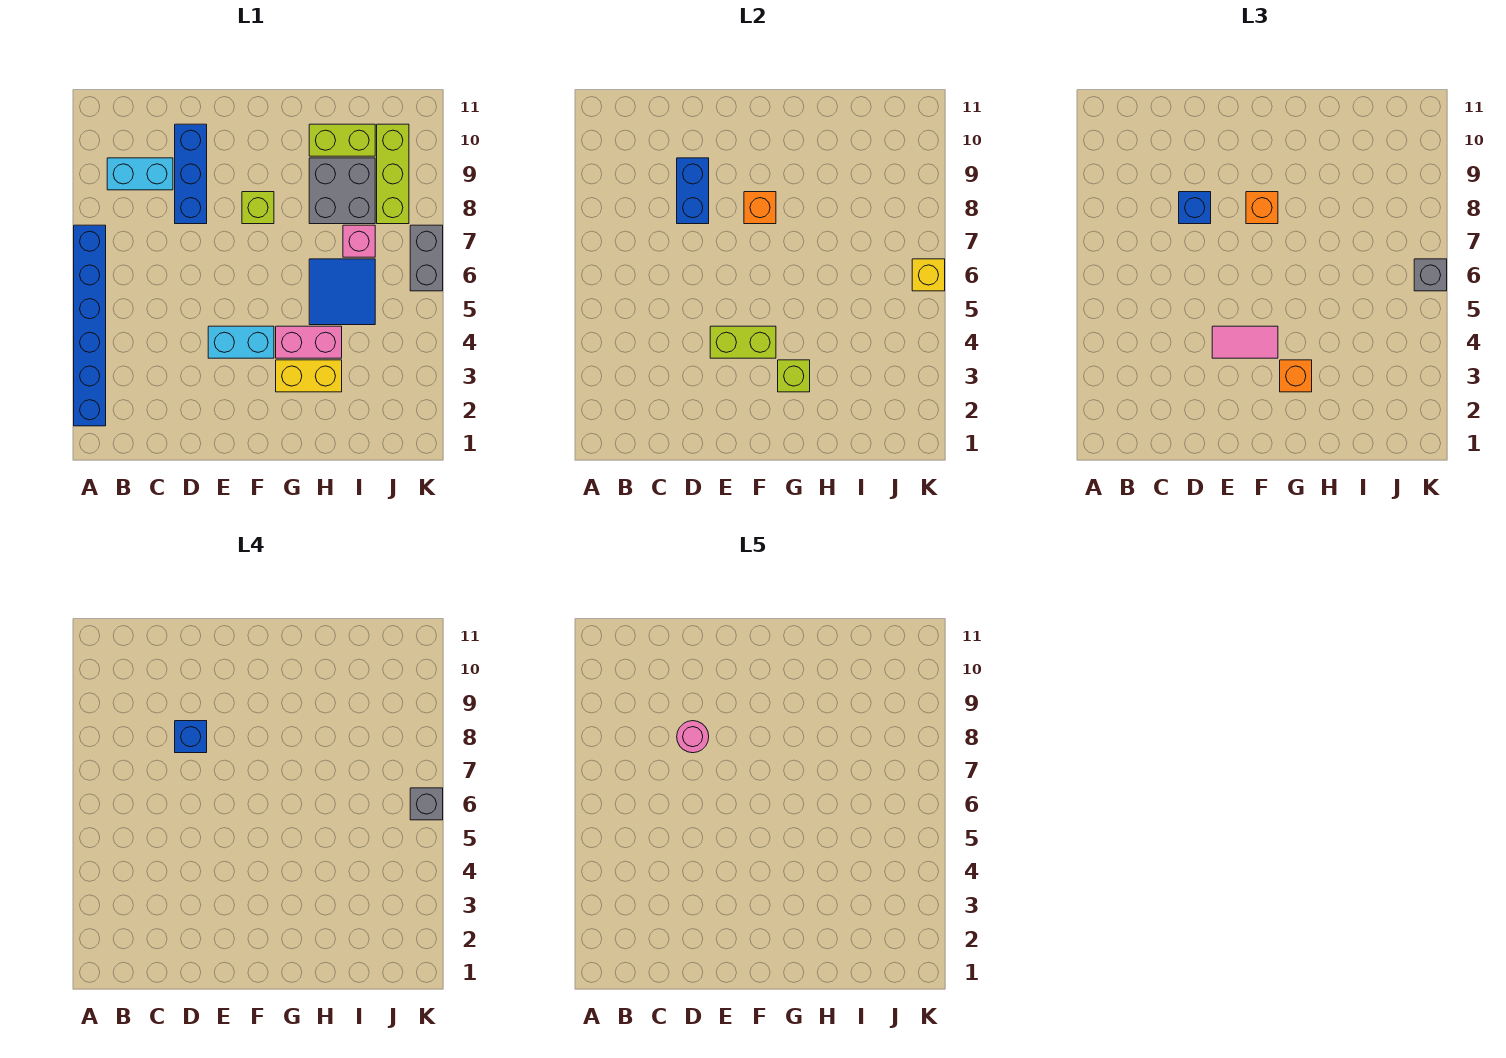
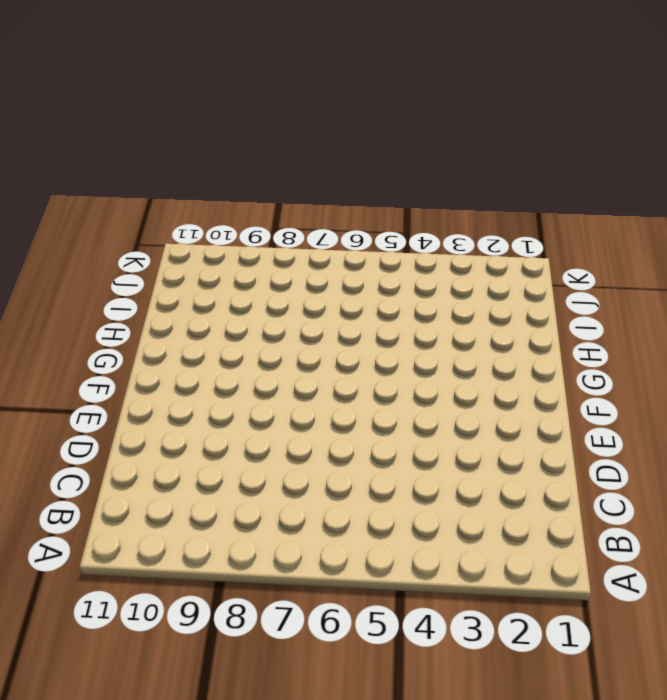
none -> blue brick A2:A7 level 1
none -> cyan brick B9:C9 level 1
none -> blue brick D8:D10 level 1

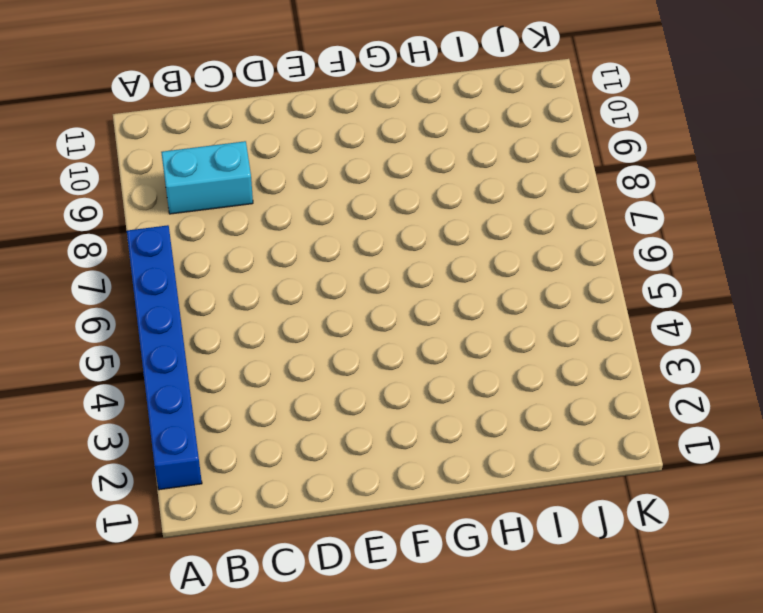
none -> blue brick D8:D10 level 1
none -> cyan brick E4:F4 level 1
none -> lime brick F8 level 1

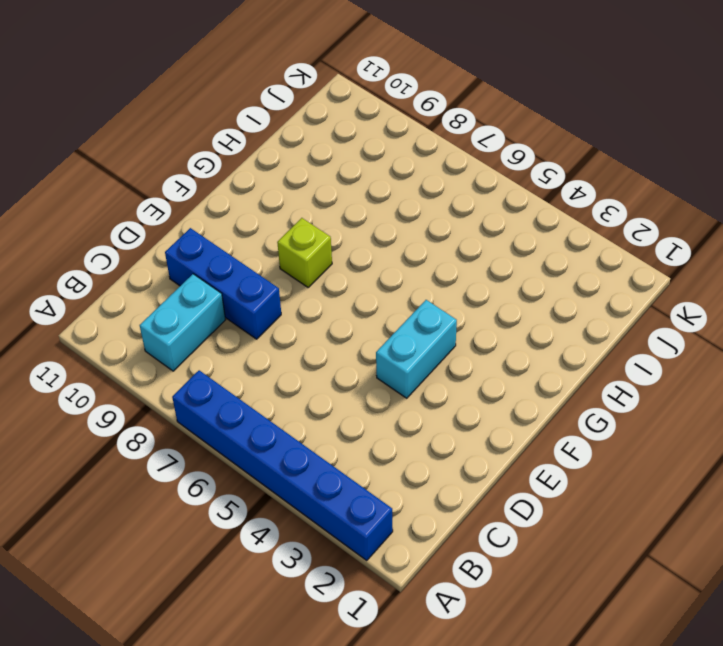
none -> yellow brick G3:H3 level 1
none -> pink brick G4:H4 level 1
none -> blue tile H5:I6 level 1

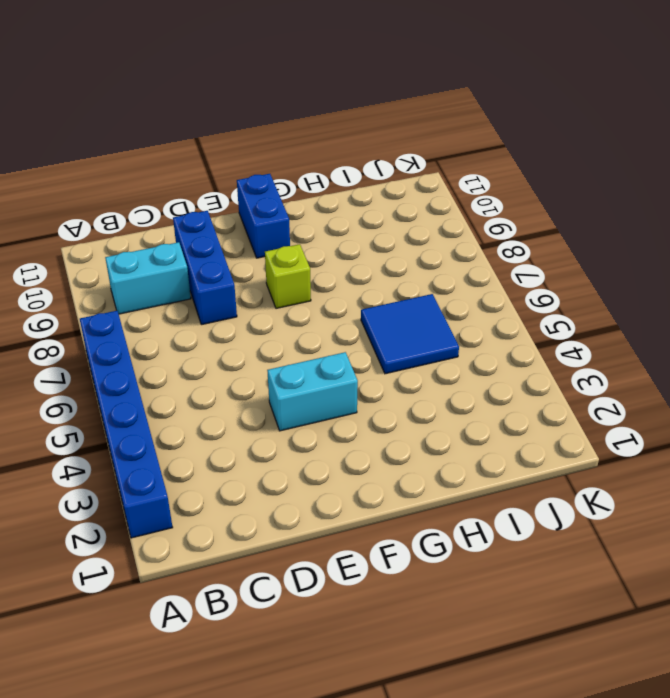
blue brick F10:F11 level 1 -> blue brick D8:D9 level 2
none -> yellow brick G3:H3 level 1
none -> pink brick G4:H4 level 1
none -> grey brick H8:I9 level 1

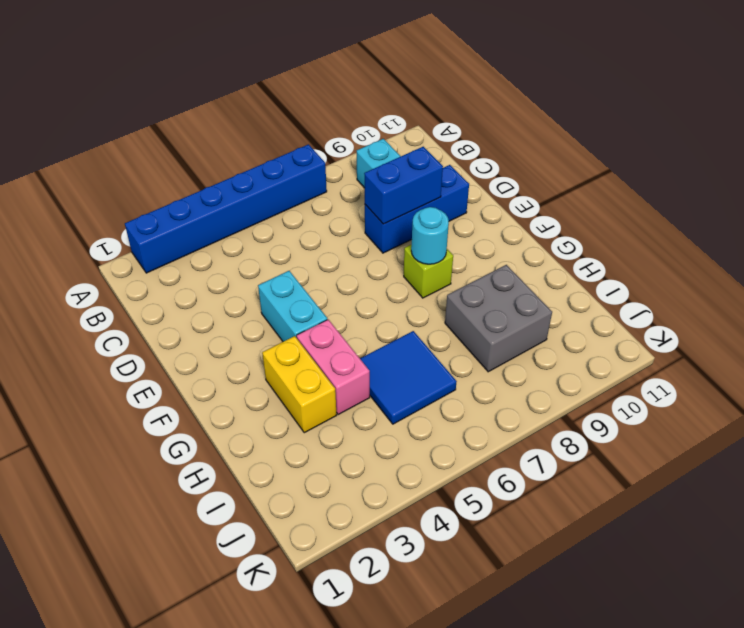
cyan round brick F8 level 2 -> orange brick F8 level 2
none -> lime brick H10:I10 level 1
none -> pink brick I7 level 1
none -> lime brick J8:J10 level 1

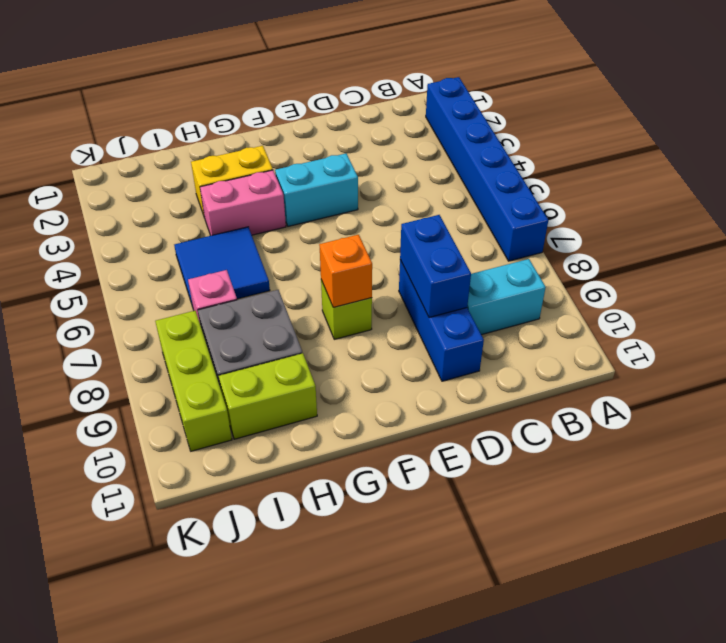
none -> grey brick K6:K7 level 1
none -> lime brick E4:F4 level 2
none -> lime brick G3 level 2

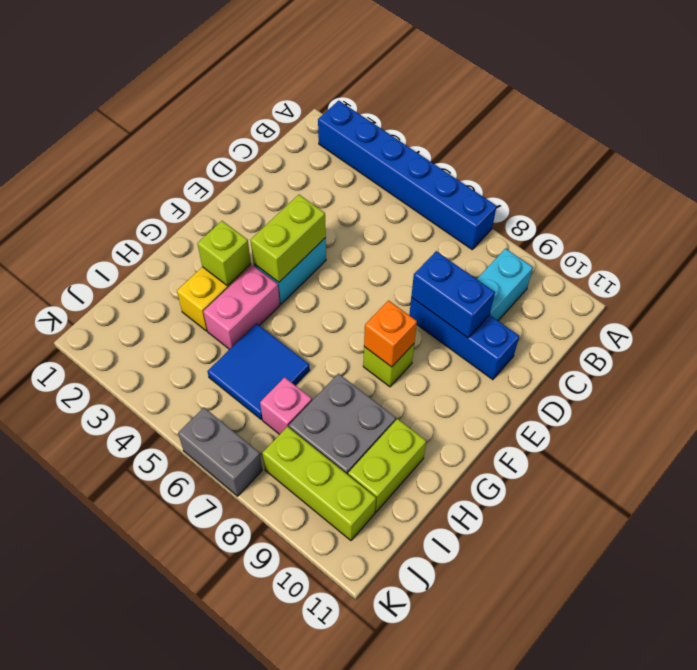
none -> yellow brick K6 level 2
none -> blue brick D8 level 3
none -> pink tile E4:F4 level 3

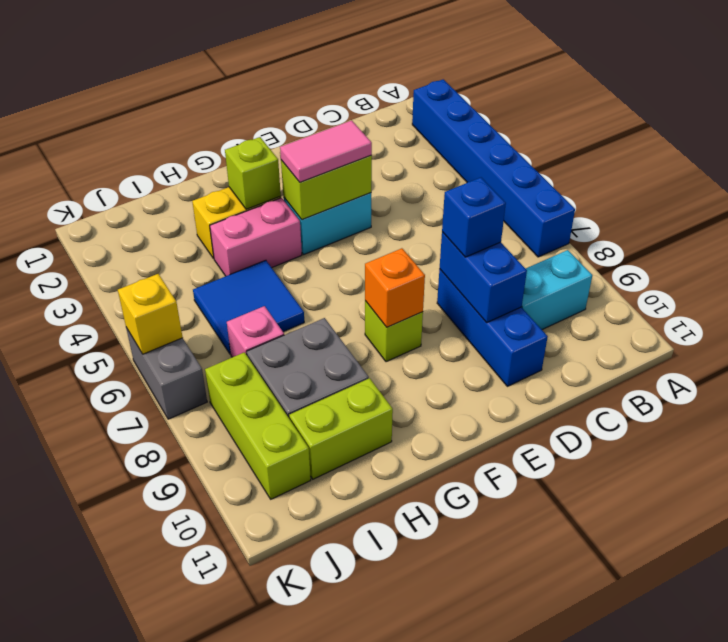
none -> orange brick F8 level 3
none -> orange brick G3 level 3
none -> grey brick K6 level 3

